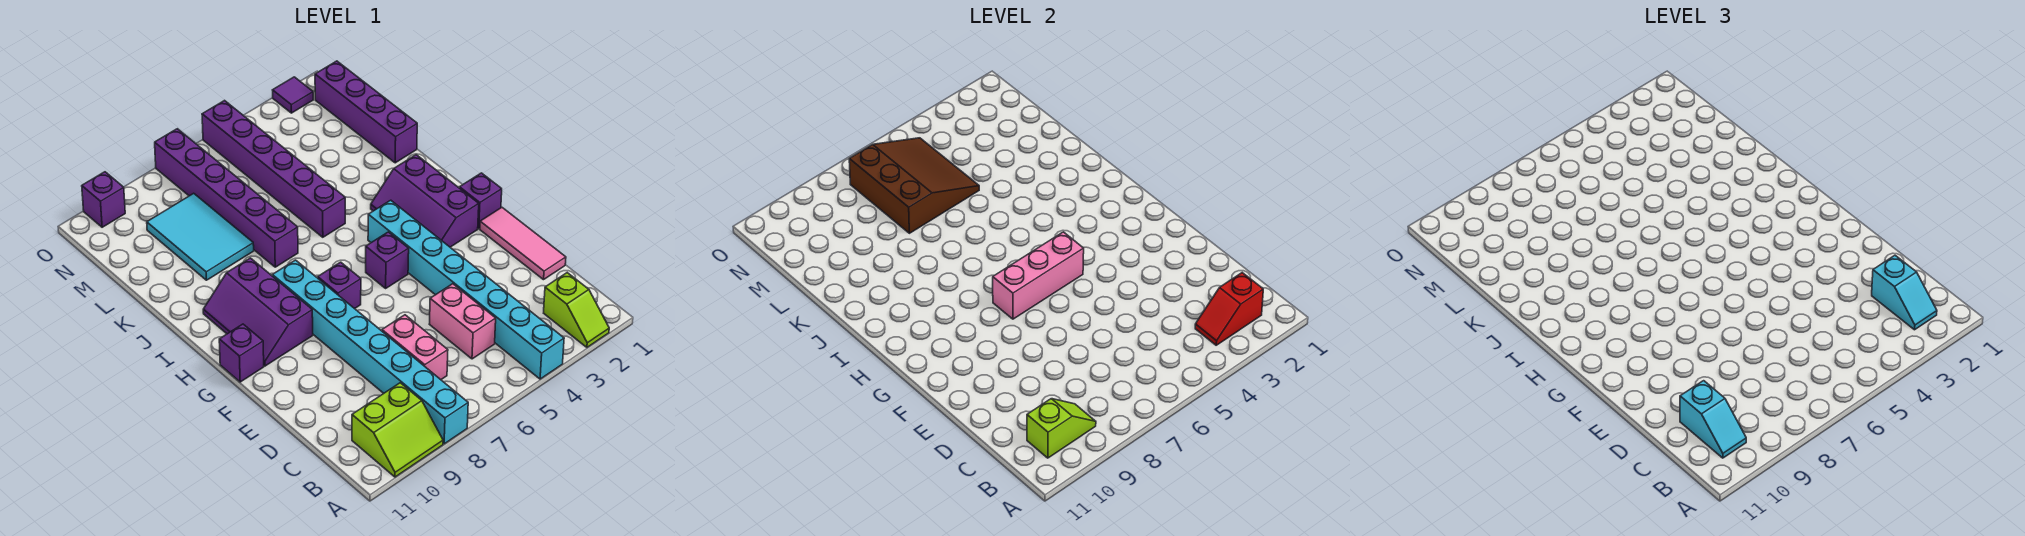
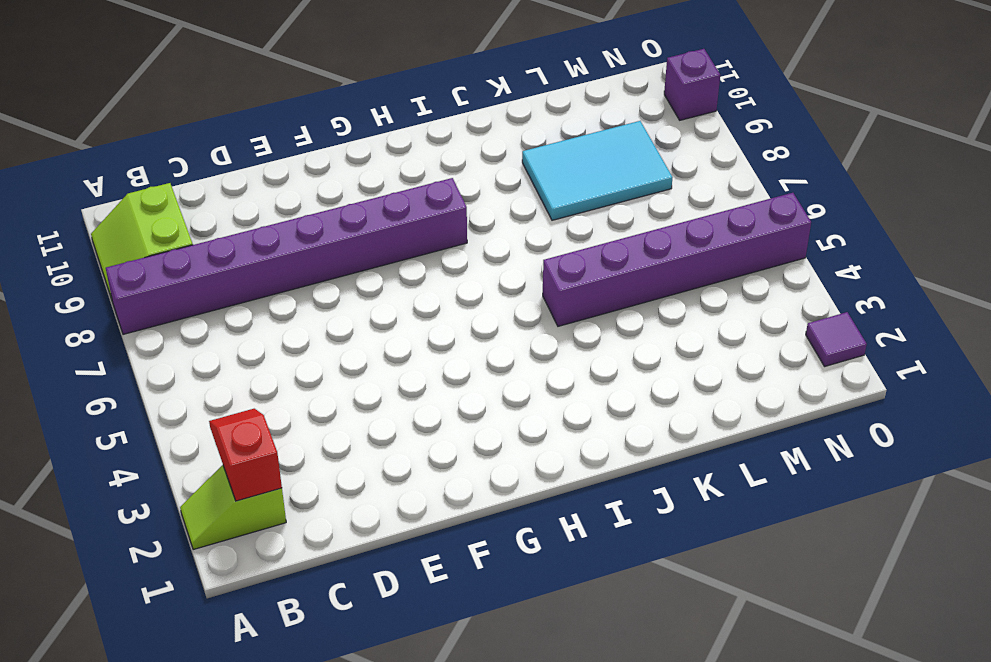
purple brick A8:H8 level 1 -> cyan brick A8:H8 level 1
none -> cyan brick A4:H4 level 1
none -> pink brick C5:D5 level 1
none -> pink brick C7:D7 level 1

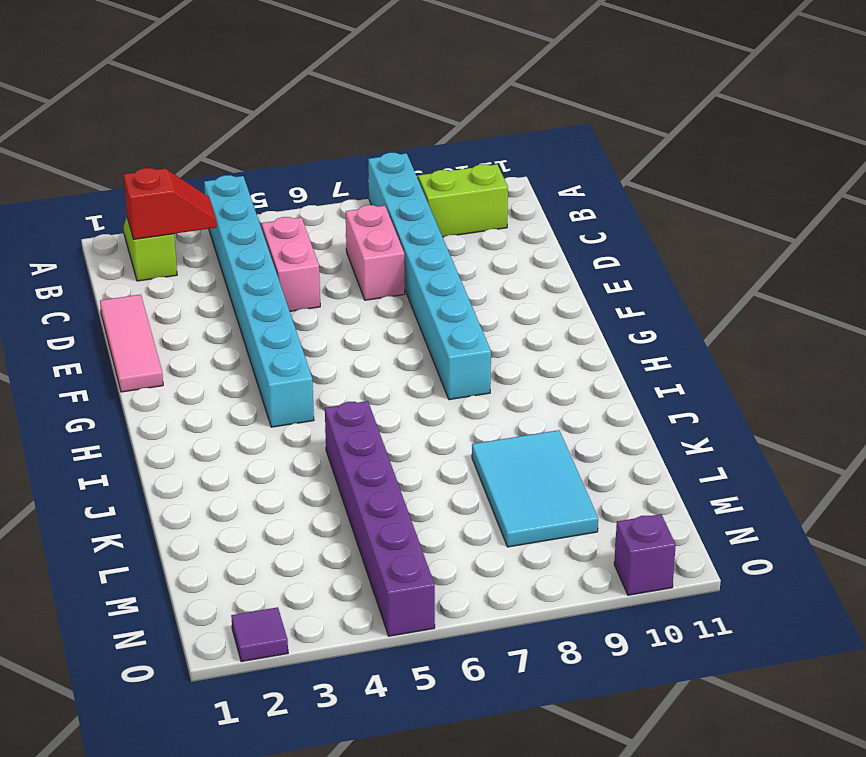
none -> purple brick G1 level 1
none -> purple slope G2:I3 level 1 top 2
none -> purple brick G5 level 1

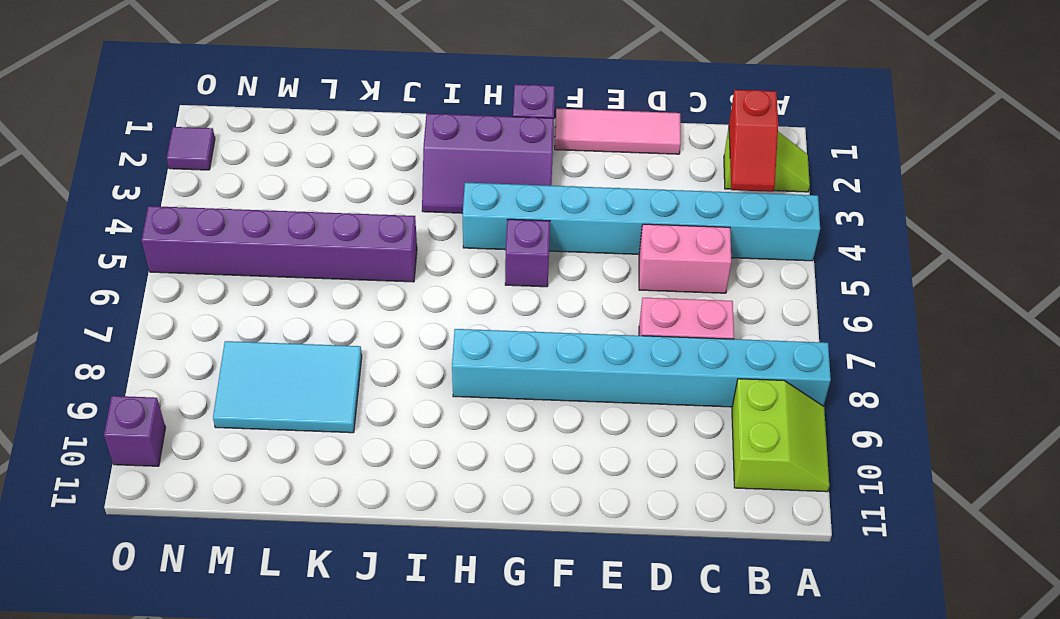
none -> purple brick G7 level 1
none -> purple slope G9:I10 level 1 top 9
none -> purple brick G11 level 1

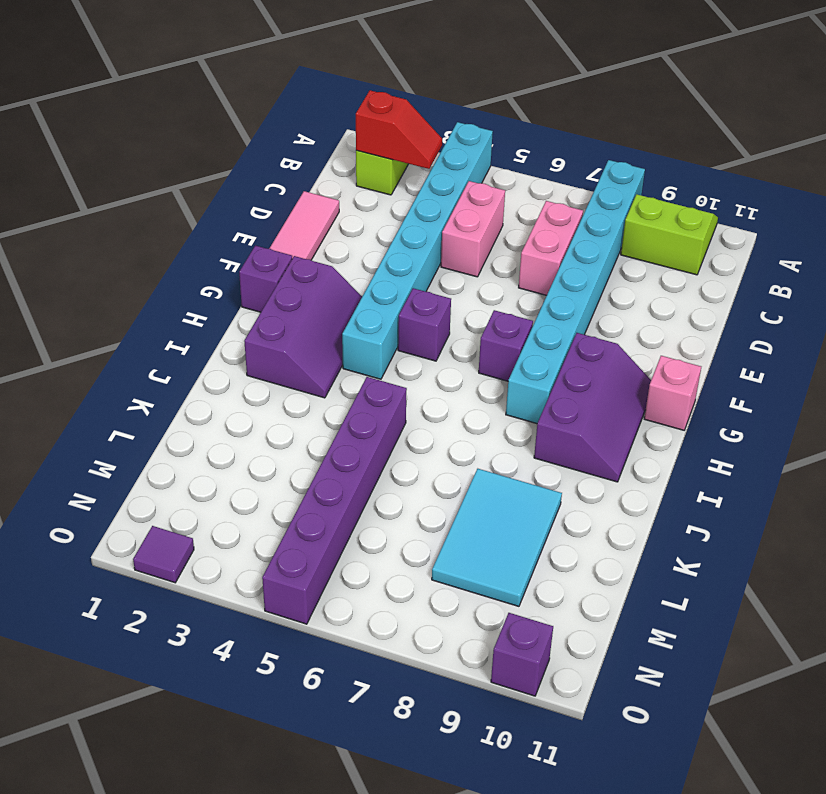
pink brick G11 level 1 -> purple brick G11 level 1
none -> purple brick J7:O7 level 1
none -> purple brick K1:N1 level 1
none -> lime slope B9:B10 level 2 top 10

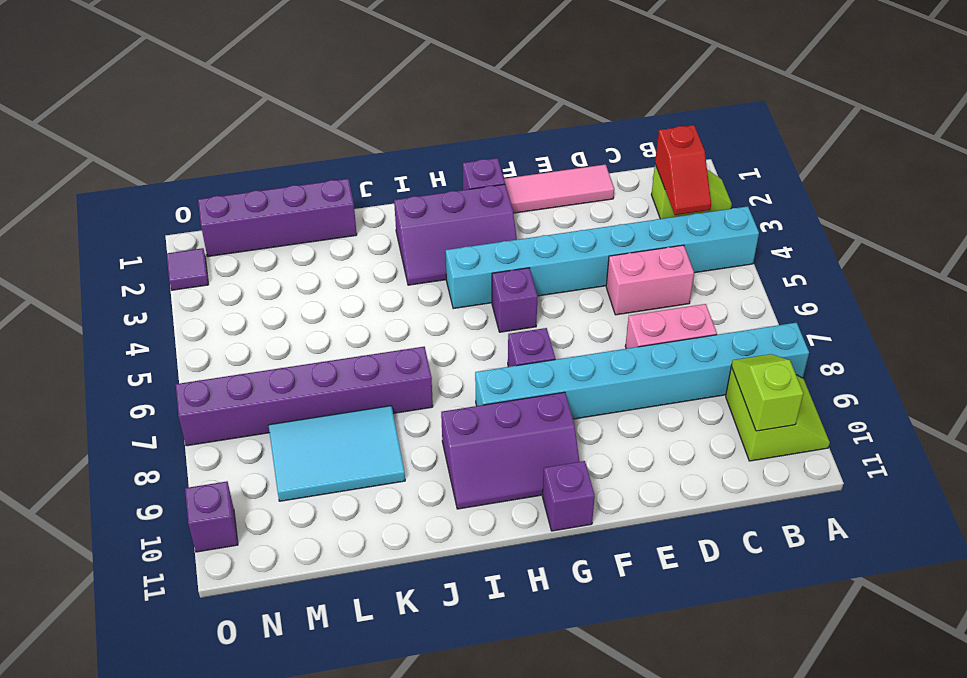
none -> purple brick J5:O5 level 1
none -> pink brick G5:G7 level 2
none -> brown slope L5:N7 level 2 top 7

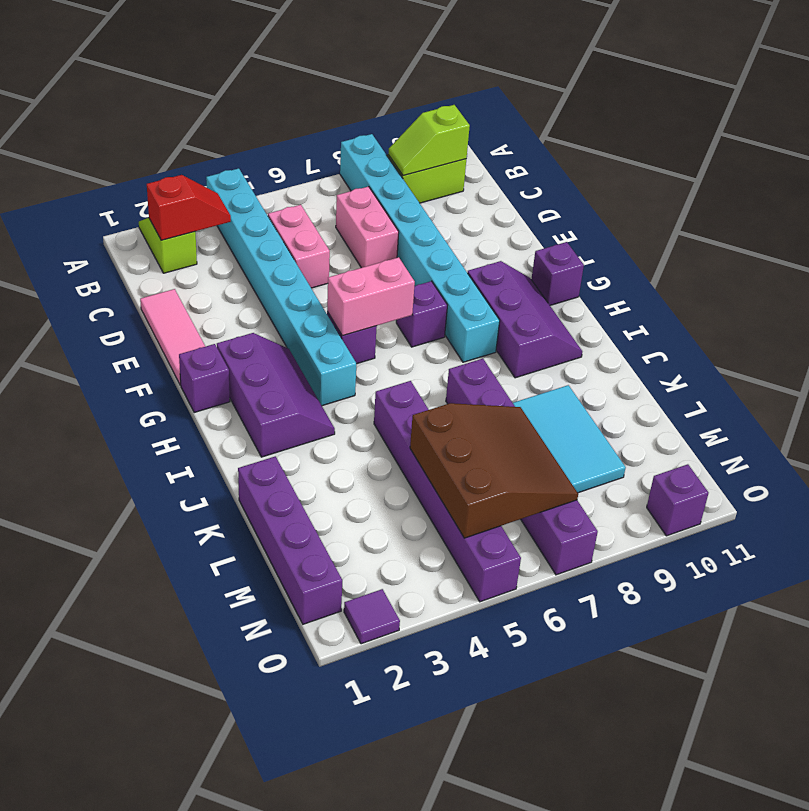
pink brick G5:G6 level 2 -> pink brick G5:G7 level 2
brown slope L5:N7 level 2 top 5 -> brown slope L5:N7 level 2 top 7
none -> cyan slope B2:C2 level 3 top C
none -> cyan slope B10:C10 level 3 top C

